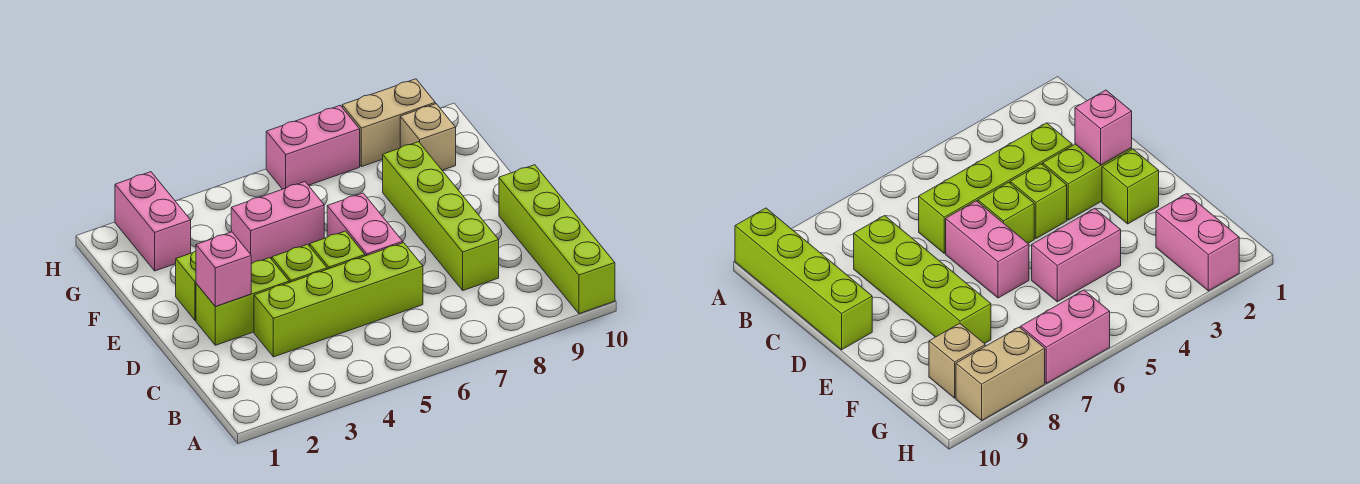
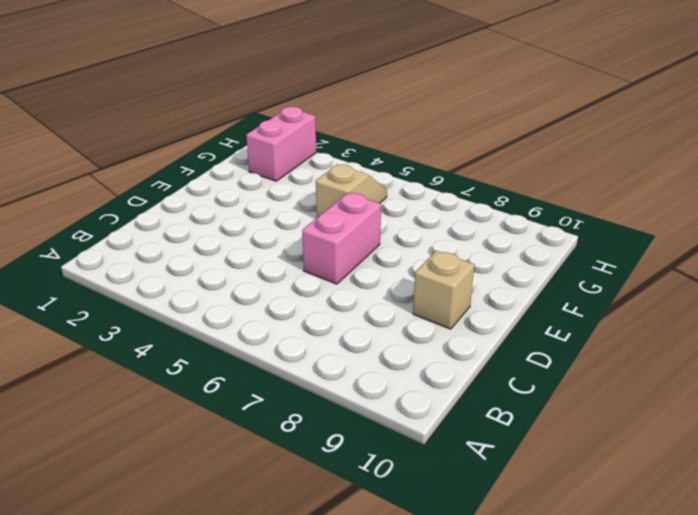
tan brick D9 level 1 -> tan brick G9 level 1
tan slope F5:G5 level 1 top F -> pink brick F4:F5 level 1
none -> lime brick A10:D10 level 1
none -> lime brick C3:C6 level 1
none -> lime brick C8:F8 level 1

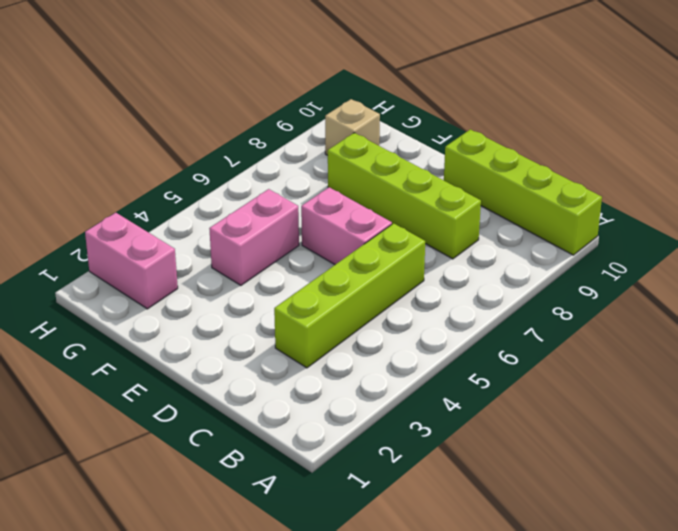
none -> lime brick D2:D3 level 1
none -> lime brick D4 level 1
none -> lime brick D5 level 1

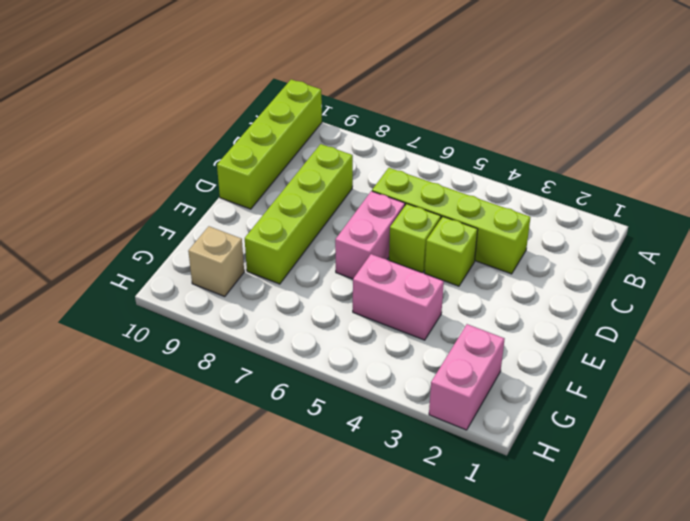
none -> lime brick D2:D3 level 1
none -> lime brick E2 level 1
none -> pink brick H6:H7 level 1

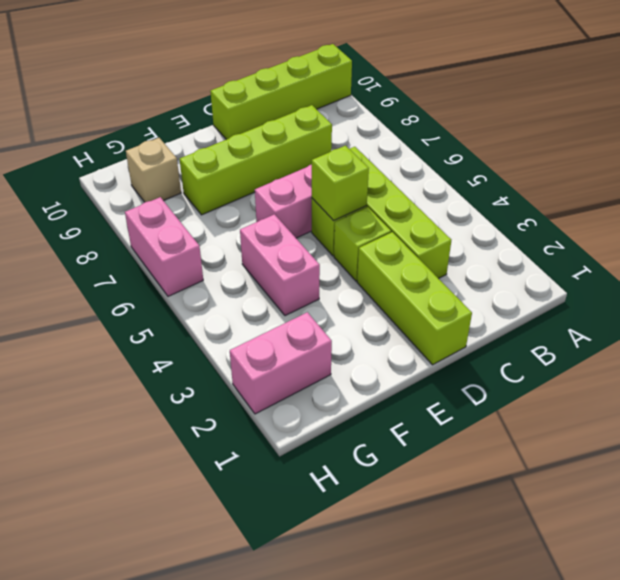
lime brick D1:D3 level 1 -> lime brick D2:D3 level 1
lime brick D5 level 2 -> lime brick E2 level 1
none -> tan brick H8:H9 level 1
none -> pink brick D2 level 2

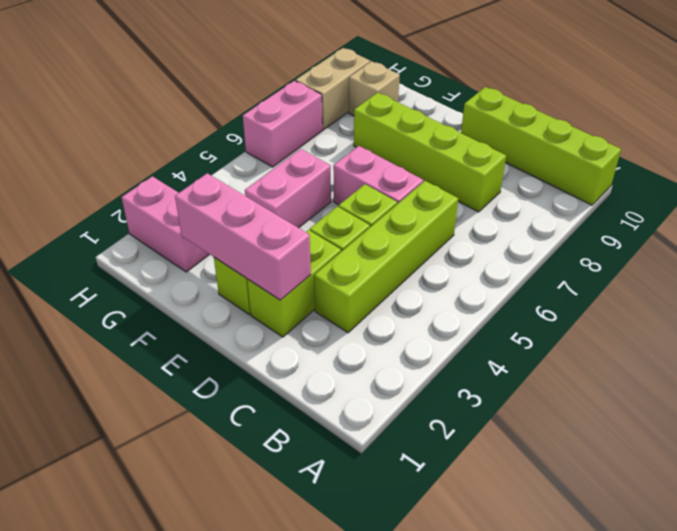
pink brick D2:F2 level 2 -> pink brick D2 level 2

